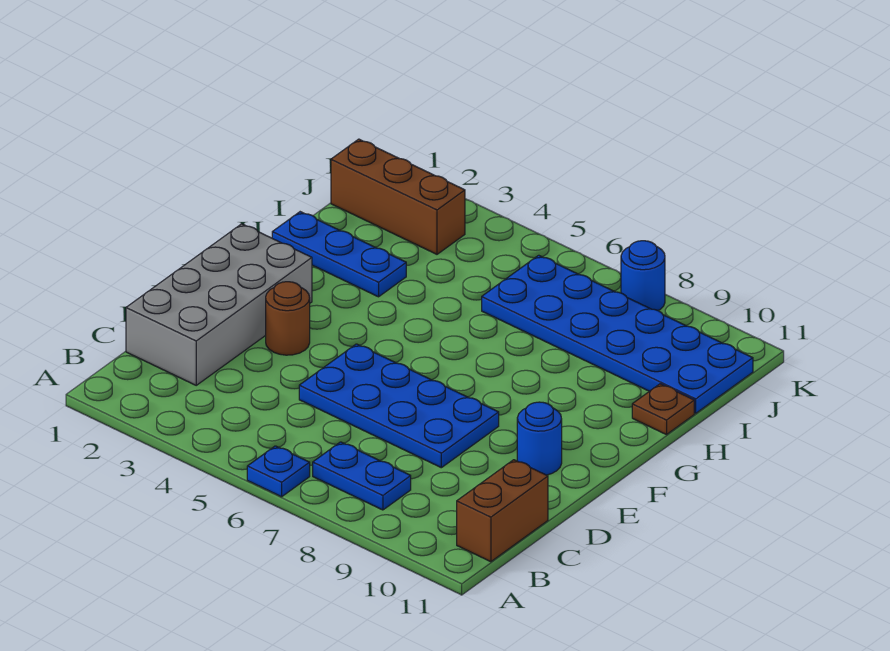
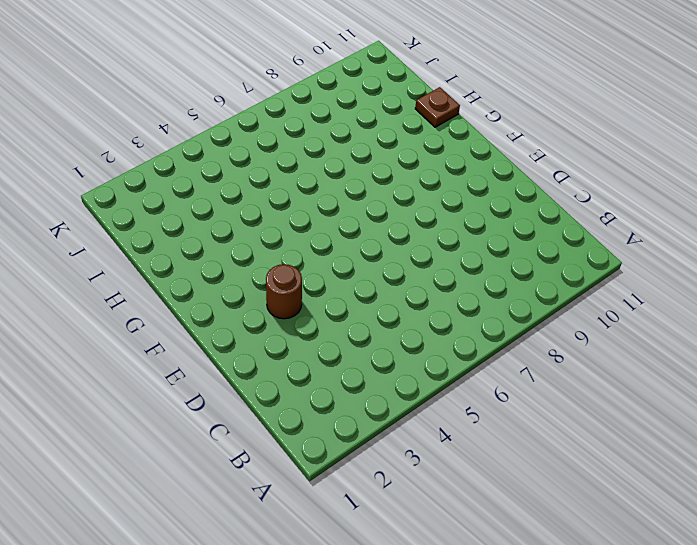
none -> blue plate A6 level 1
none -> blue plate B7:B8 level 1
none -> brown brick B11:C11 level 1

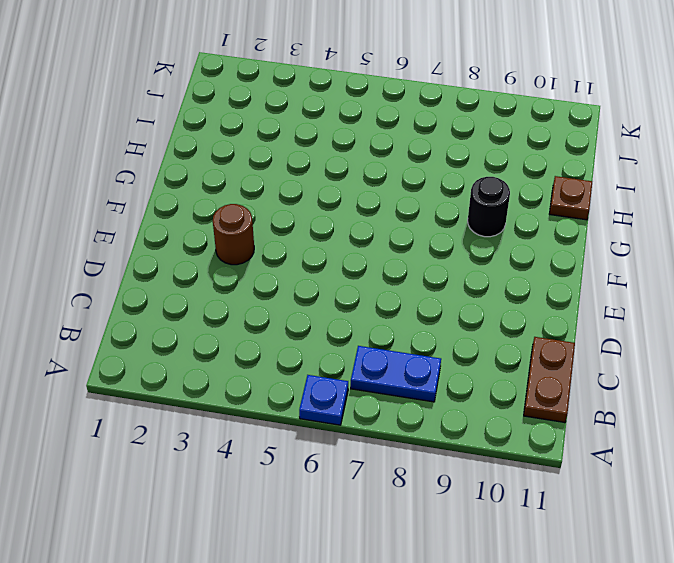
brown plate B11:C11 level 1 -> brown brick B11:C11 level 1
black round brick G9 level 1 -> none
none -> grey brick C1:F2 level 1
none -> blue plate D5:E8 level 1
none -> blue round brick E10 level 1

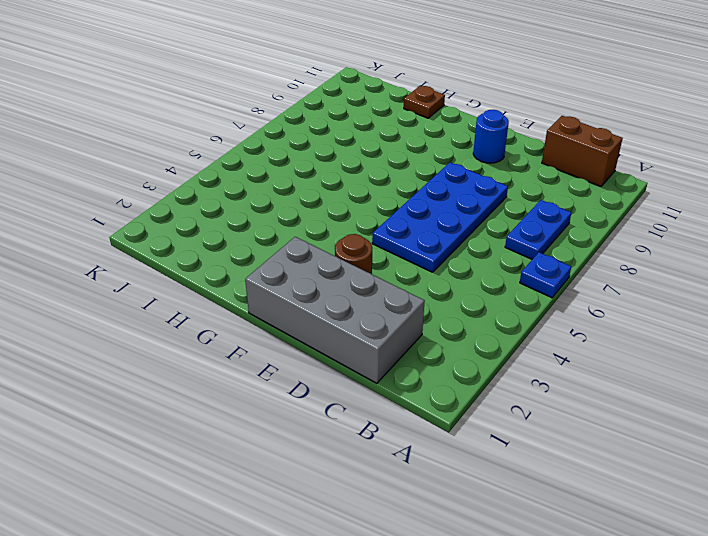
none -> blue plate H1:H3 level 1
none -> blue plate I6:J11 level 1
none -> brown brick J1:J3 level 1

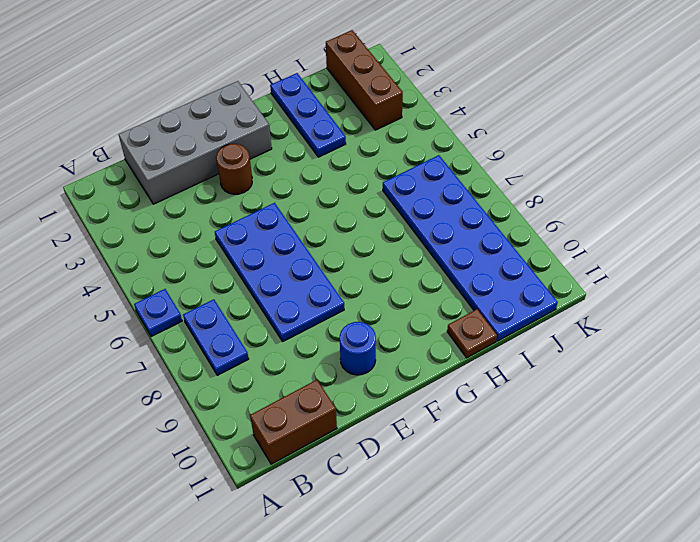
none -> blue round brick K8 level 1

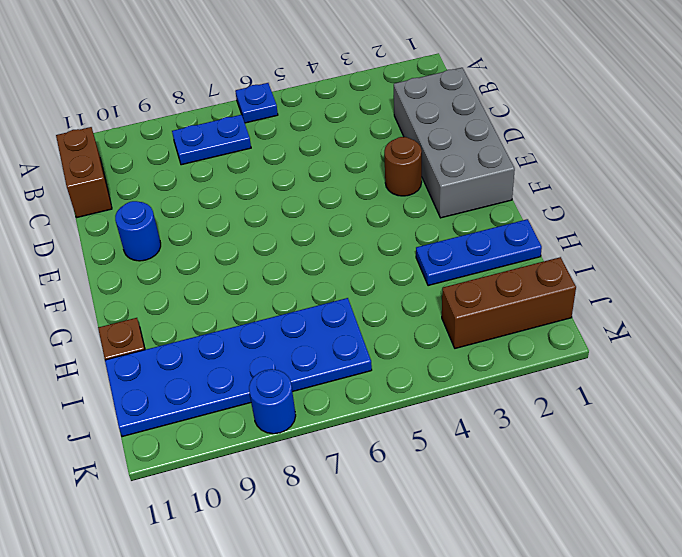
none -> blue plate D5:E8 level 1

